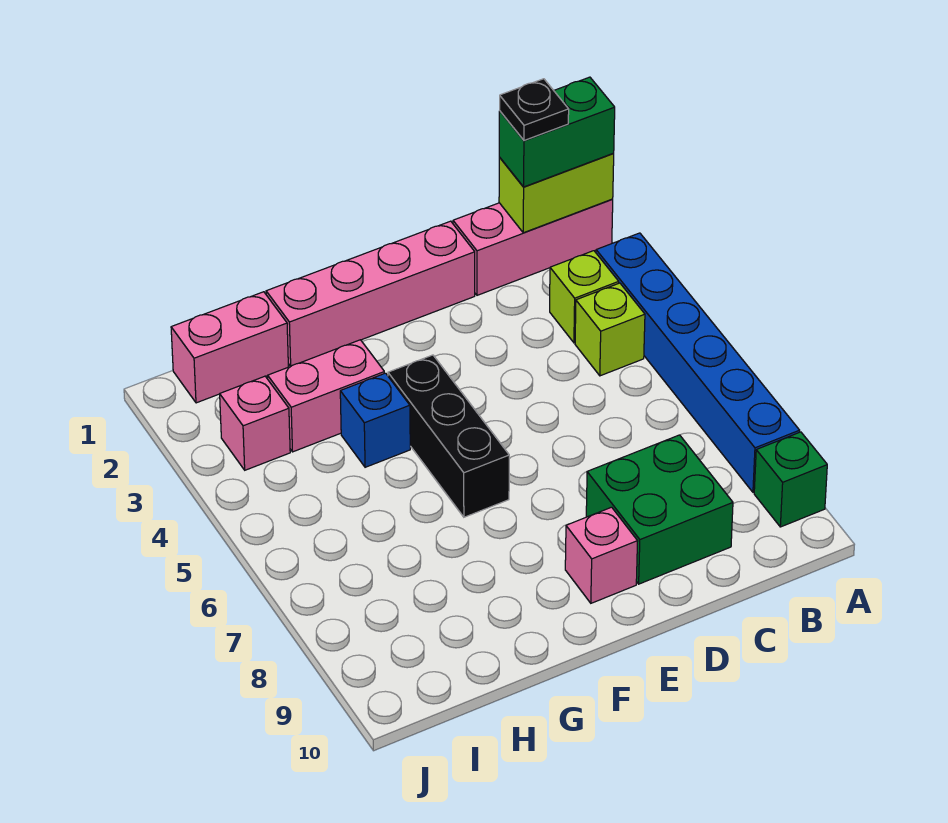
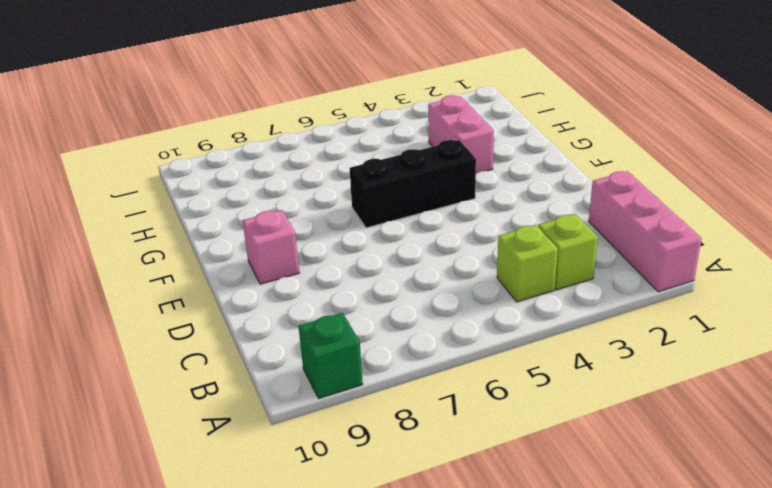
none -> blue brick A3:A8 level 1
none -> green brick C8:D9 level 1
none -> pink brick D1:G1 level 1

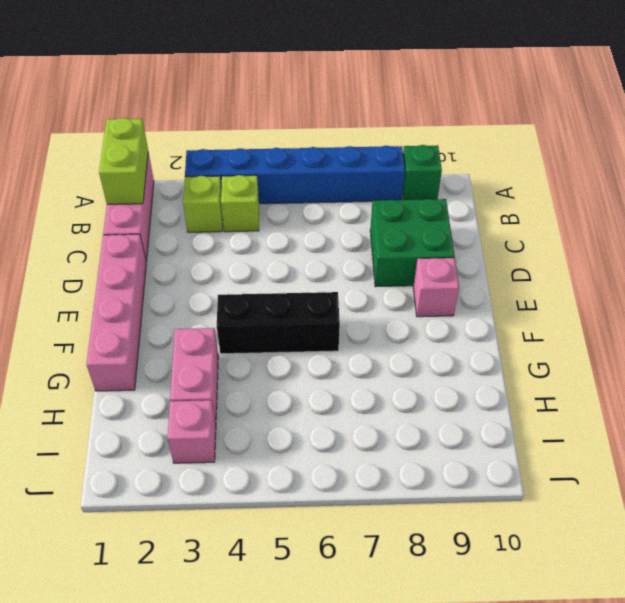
none -> blue brick G4 level 1
none -> pink brick H1:I1 level 1
none -> green brick A1:B1 level 3

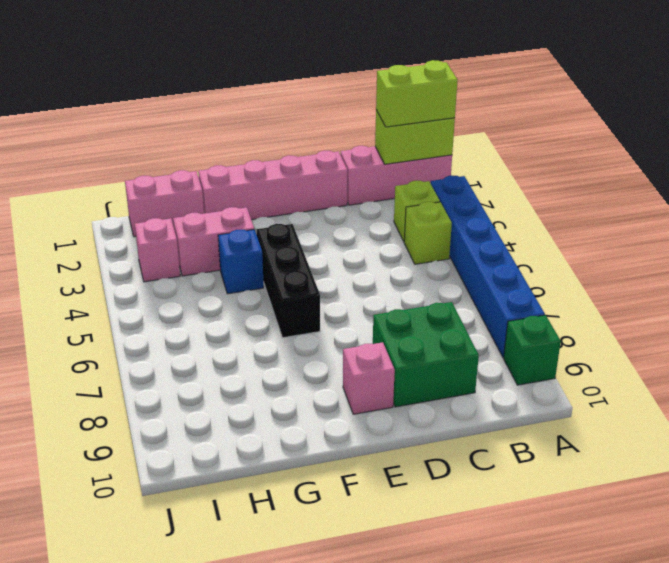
lime brick A1:B1 level 3 -> green brick A1:B1 level 3
none -> black plate B1 level 4

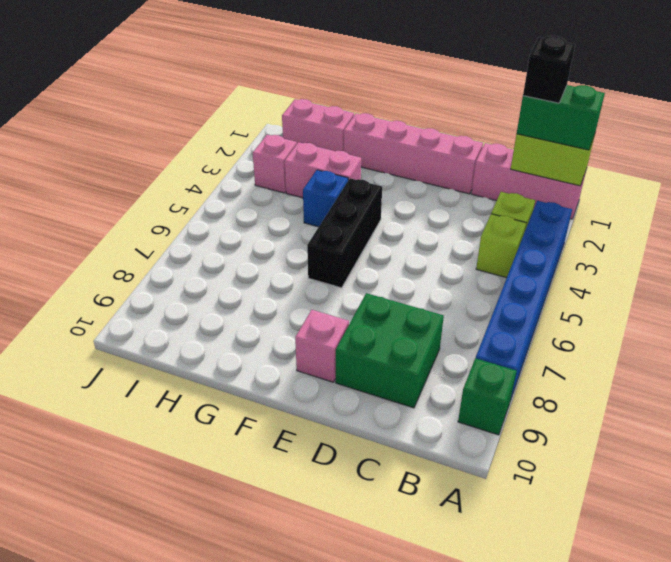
black brick B1 level 4 -> black plate B1 level 4

